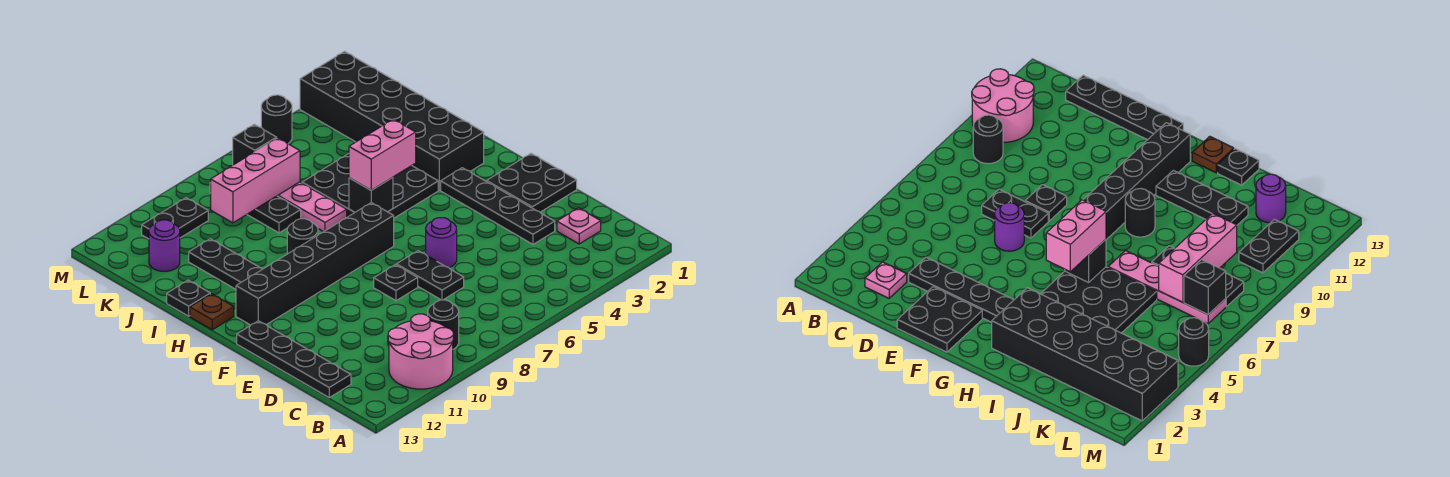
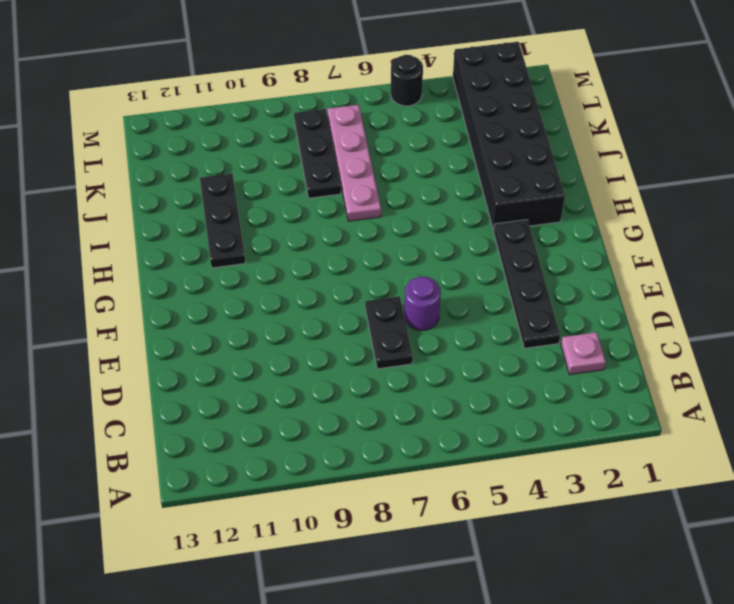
none -> pink round brick A10:B11 level 1
none -> black round brick B9 level 1
none -> black plate C13:F13 level 1

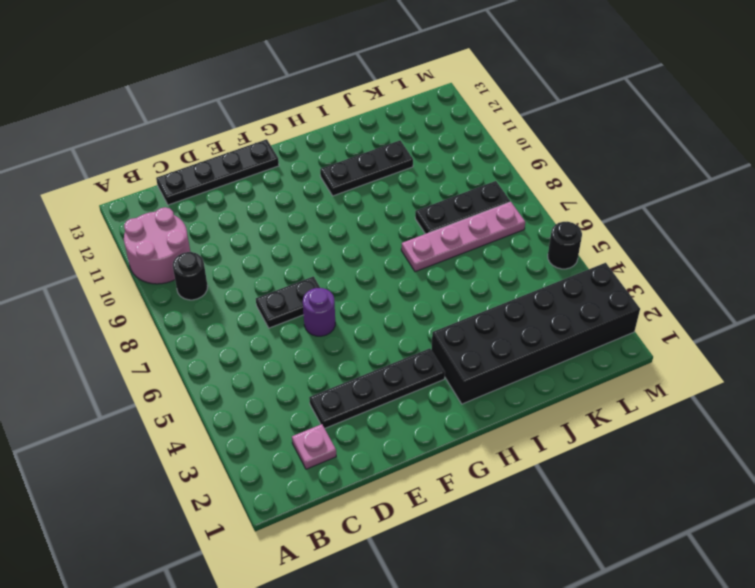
none -> black plate E1:F2 level 1
none -> black plate E8 level 1
none -> black brick G7:G12 level 1

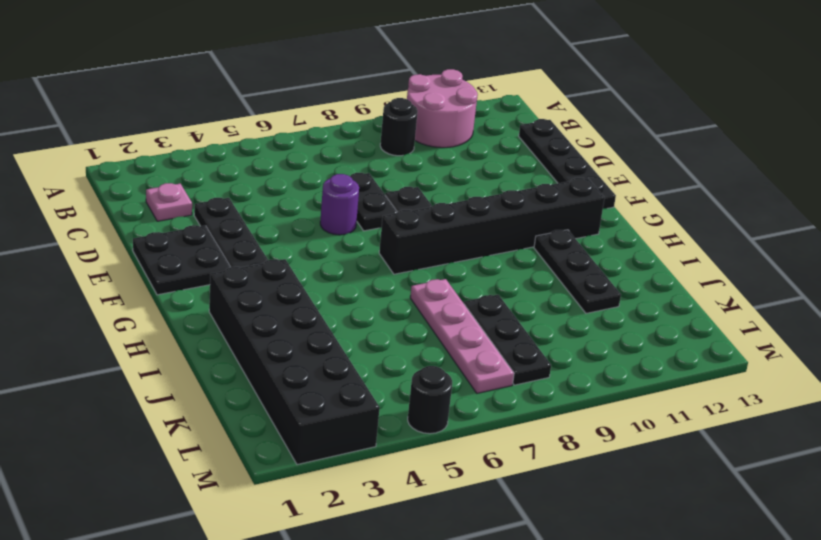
none -> black plate H4:J6 level 1
none -> black round brick H9 level 1
none -> brown plate H13 level 1

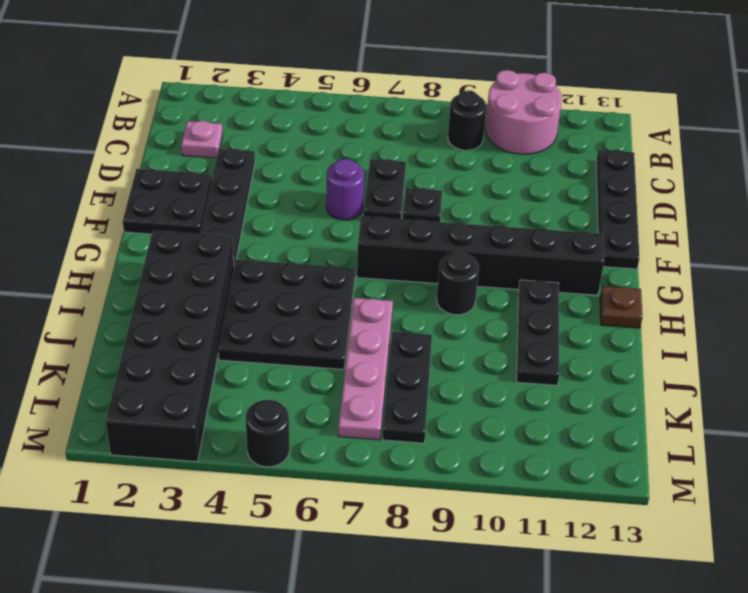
none -> black plate I13 level 1
none -> purple round brick K12 level 1
none -> black plate L10:L11 level 1

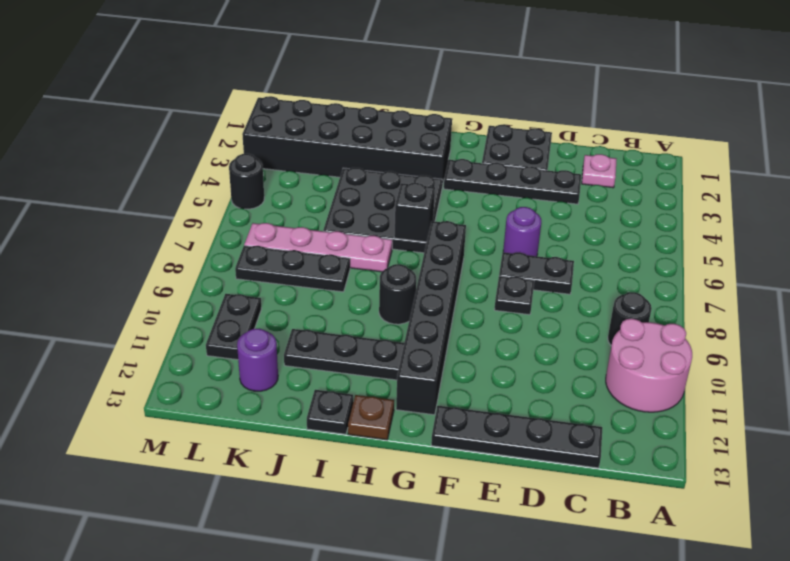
none -> pink brick K7:K9 level 2
none -> black brick L7 level 2
none -> pink brick H5:H6 level 3

